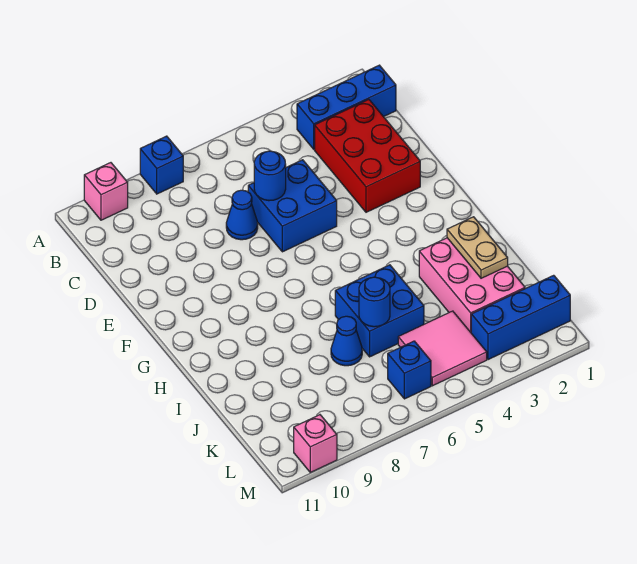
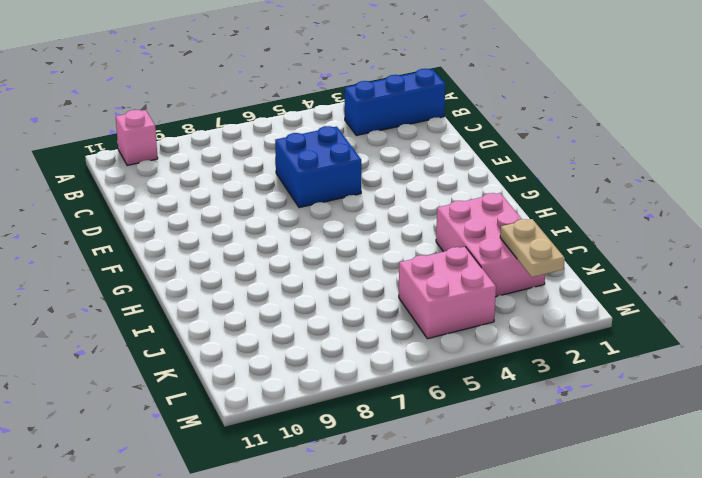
tan plate K2:L2 level 2 -> tan plate I2:J2 level 2
pink brick K4:L5 level 1 -> pink tile K4:L5 level 1
none -> blue brick A8 level 1
none -> red brick C2:E3 level 1
none -> blue cone D7 level 1

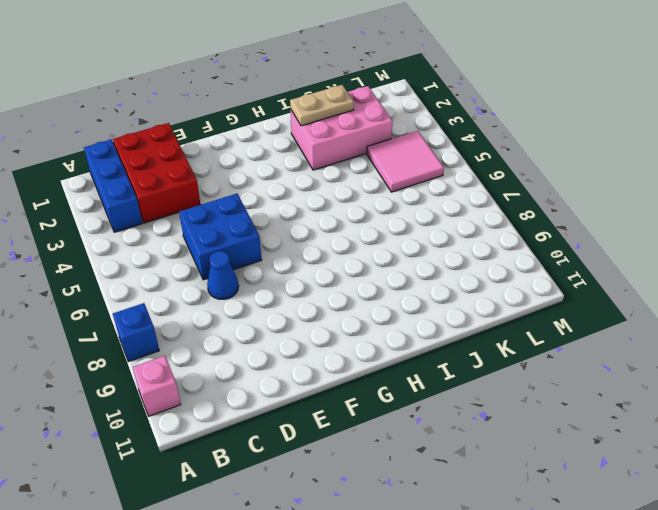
red brick C1:D3 level 1 -> red brick C2:E3 level 1
none -> blue brick I5:J6 level 1
none -> blue cone J7 level 1
none -> blue brick L1:L3 level 1

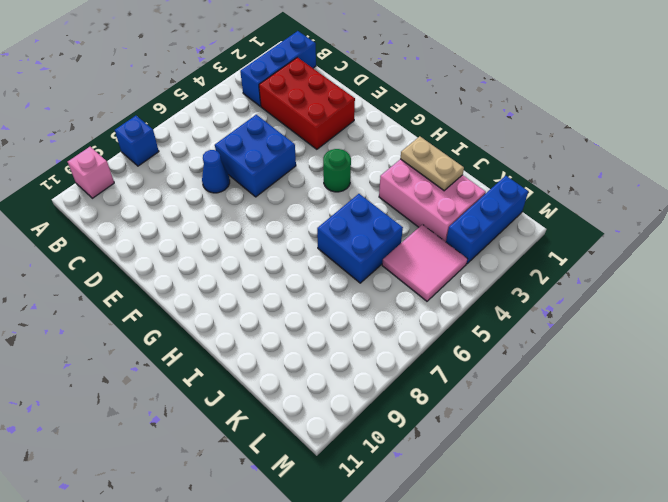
green round brick G4 level 1 -> none
none -> blue cone J7 level 1
none -> blue brick L6 level 1
none -> pink brick M10 level 1

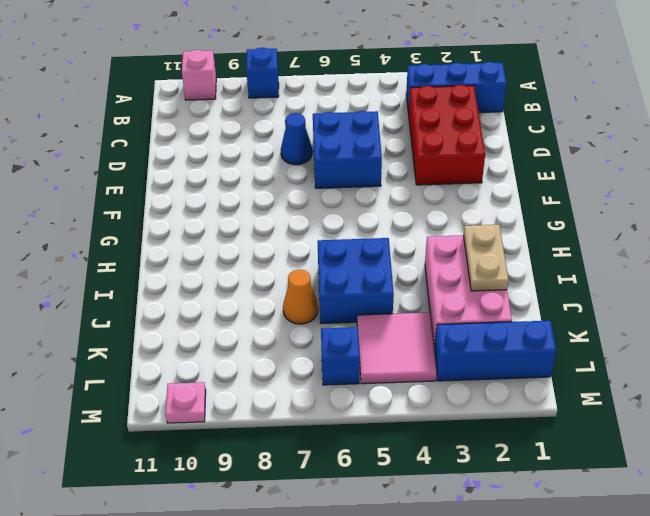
orange cone J7 level 1 -> blue cone J7 level 1
pink plate M10 level 1 -> pink brick M10 level 1
none -> blue round brick D6 level 2
none -> blue round brick J6 level 2

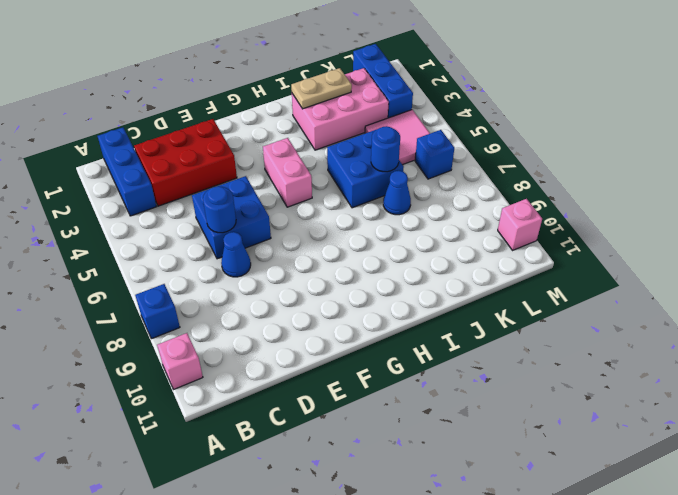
pink brick G4:G5 level 1 -> none

